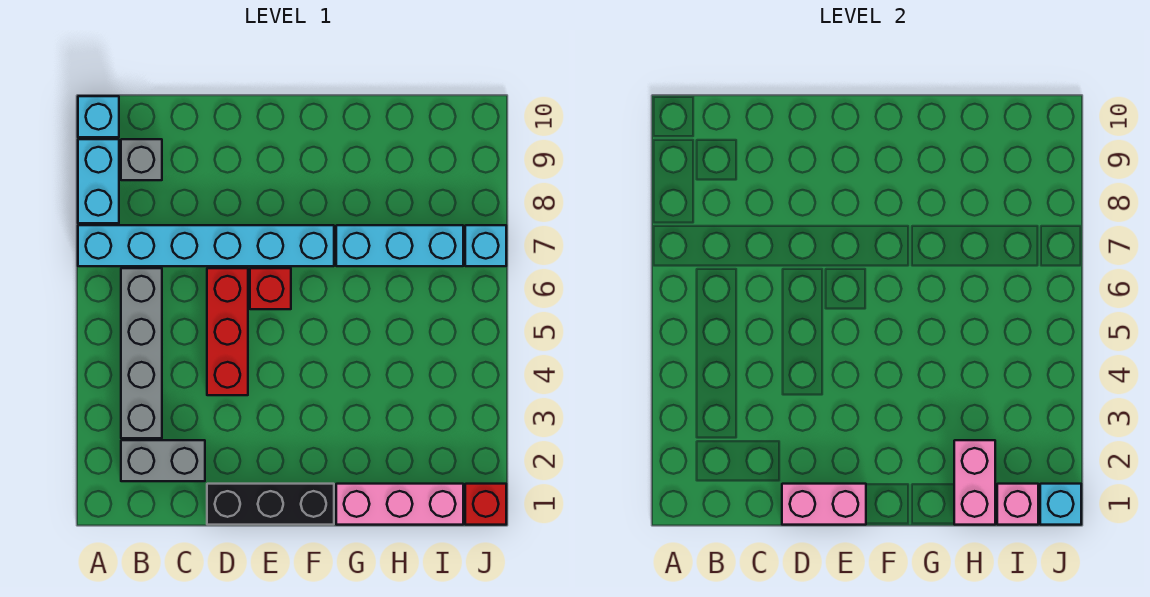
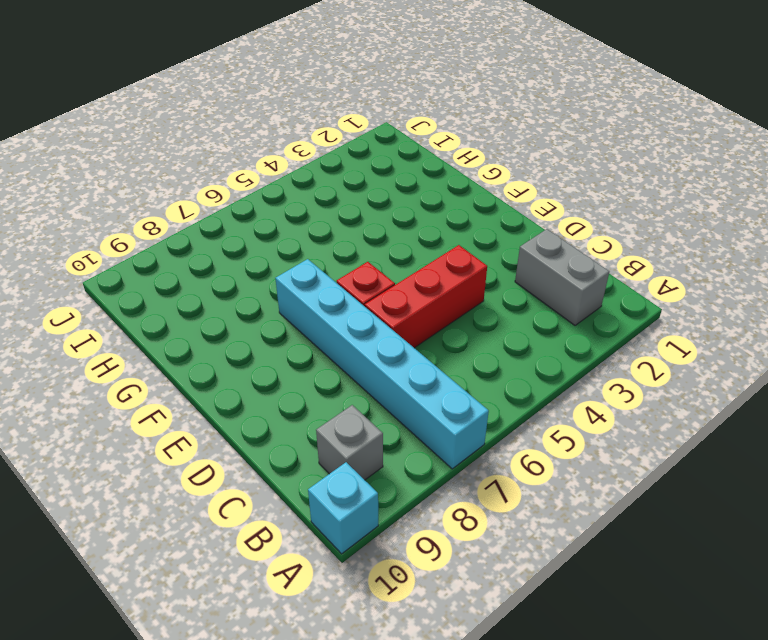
none -> cyan brick A8:A9 level 1
none -> grey brick B3:B6 level 1
none -> black brick D1:F1 level 1

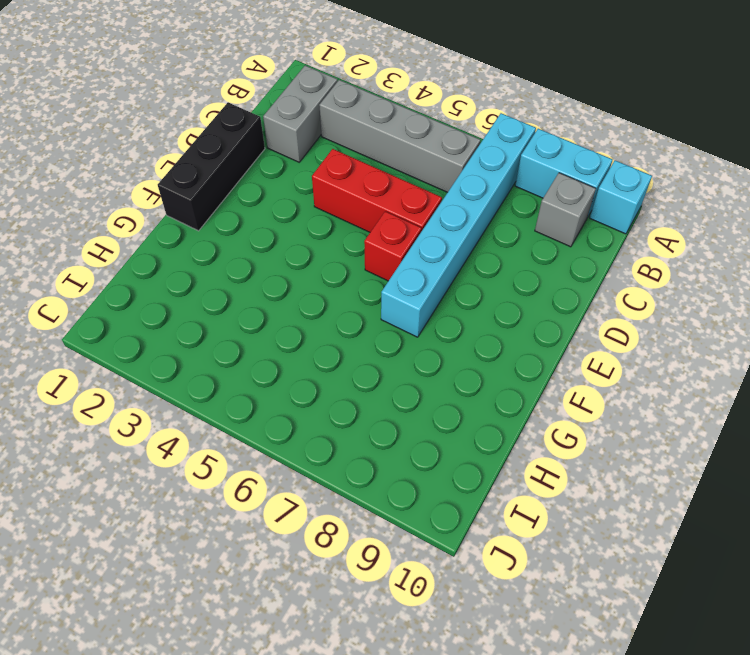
none -> pink brick G1:I1 level 1
none -> cyan brick G7:I7 level 1
none -> red brick J1 level 1

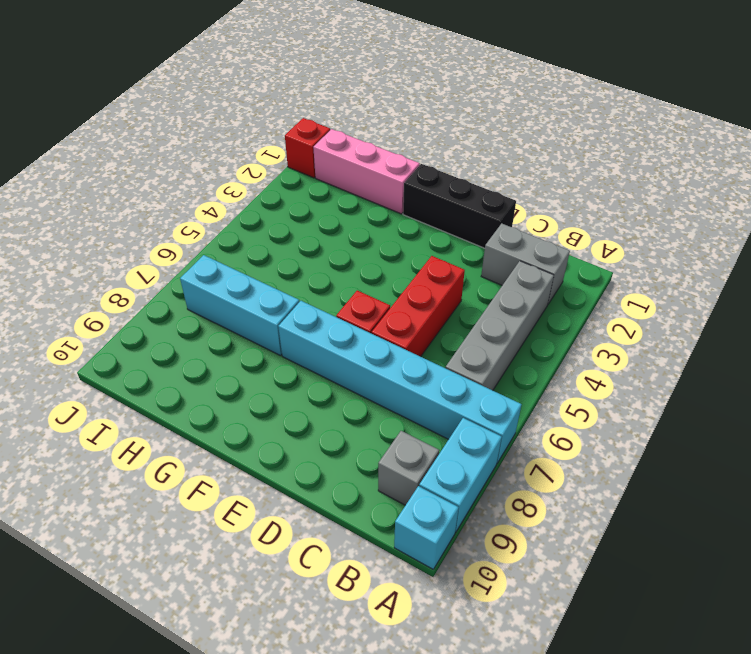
none -> cyan brick J7 level 1
none -> pink brick D1:E1 level 2
none -> pink brick H1:H2 level 2

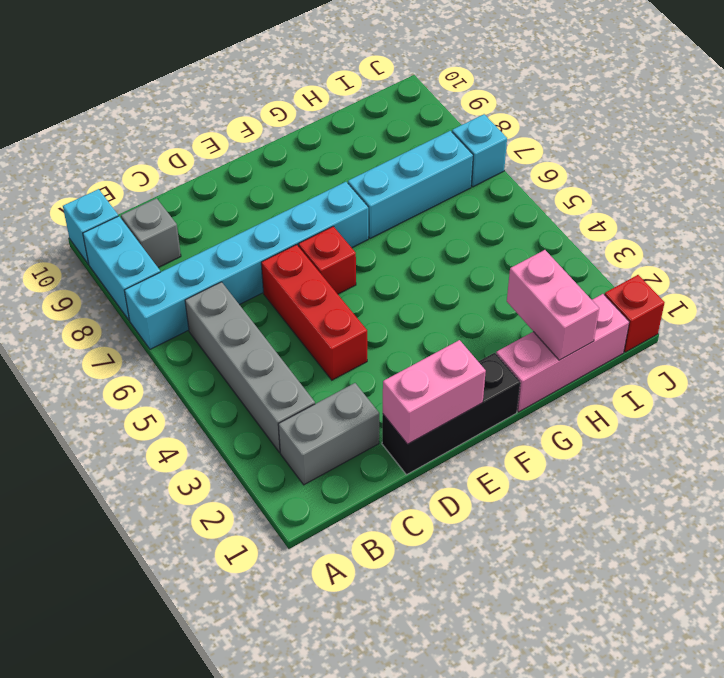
none -> pink brick I1 level 2
none -> cyan brick J1 level 2

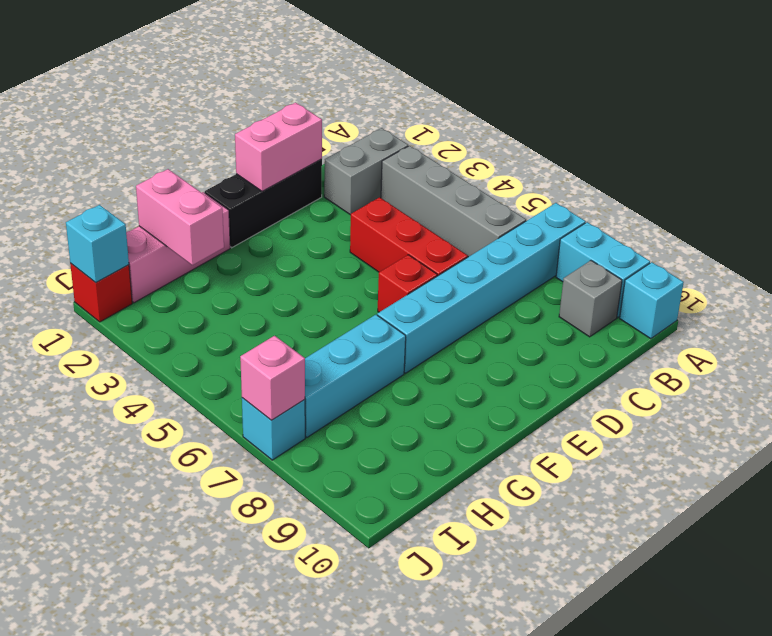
pink brick J7 level 2 -> pink brick I1 level 2

